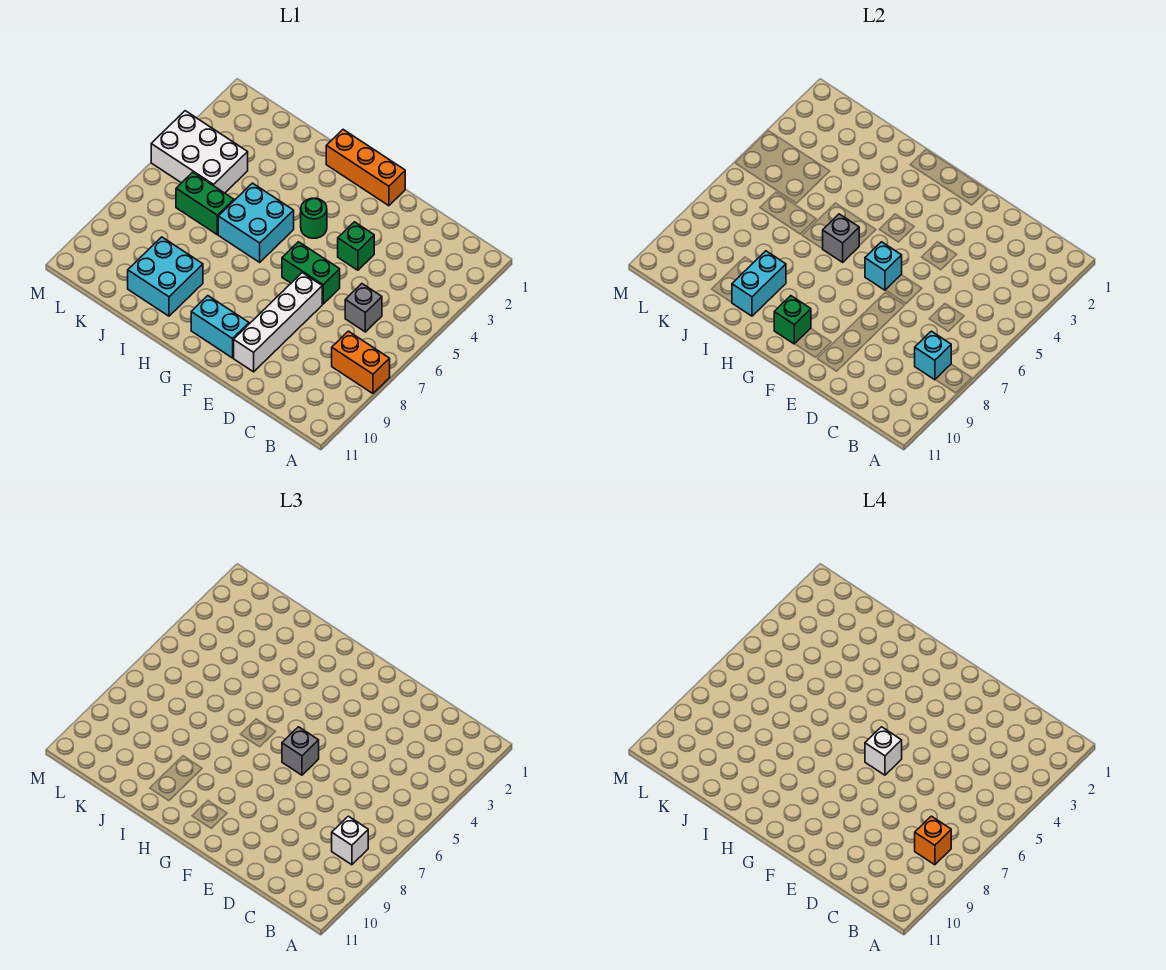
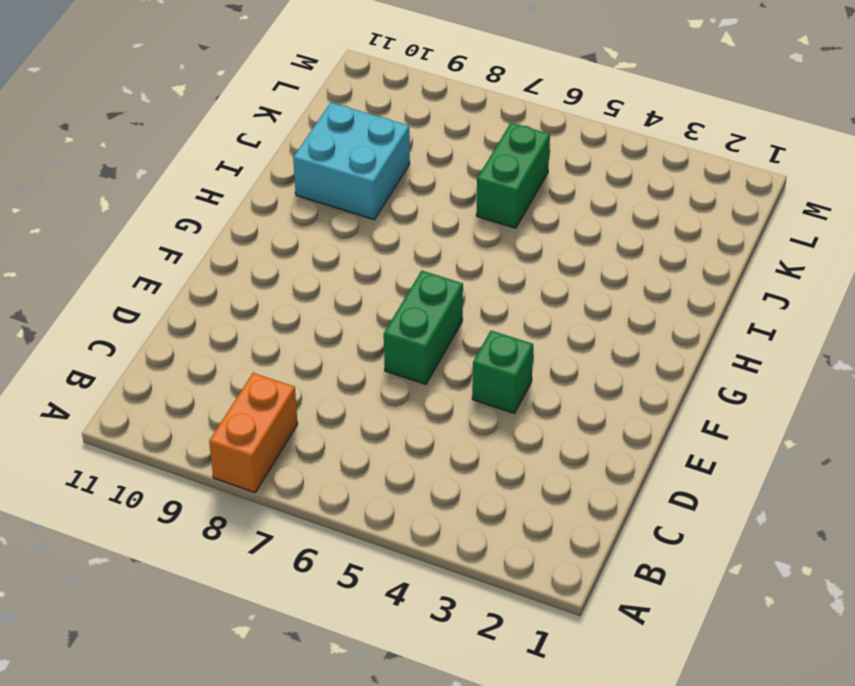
none -> grey brick C6 level 1
none -> white brick E7:E10 level 1
none -> orange brick F1:H1 level 1

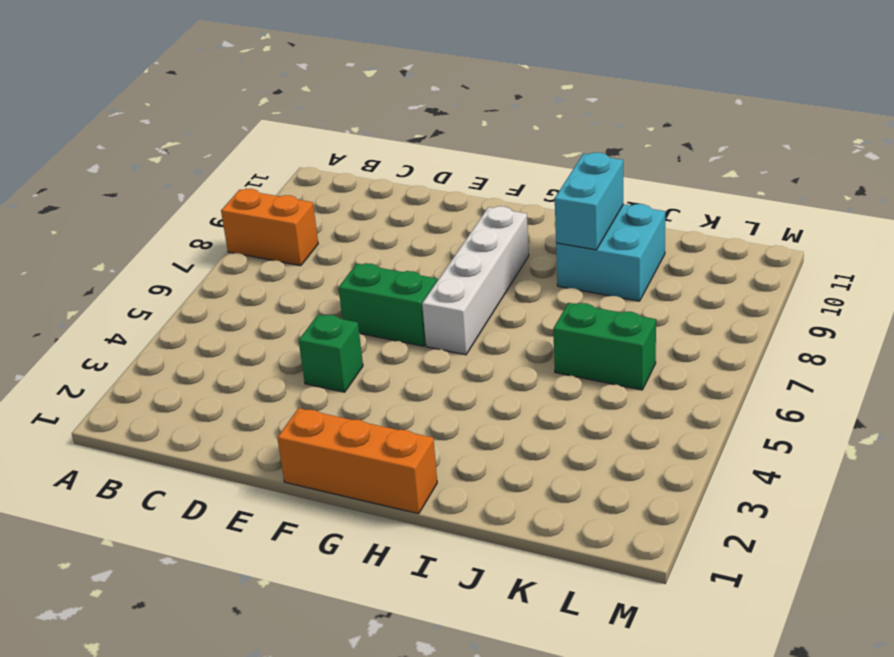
white brick G6:G9 level 1 -> white brick E7:E10 level 1
none -> grey brick C6 level 1
none -> cyan brick F10:G10 level 1
none -> green round brick G4 level 1

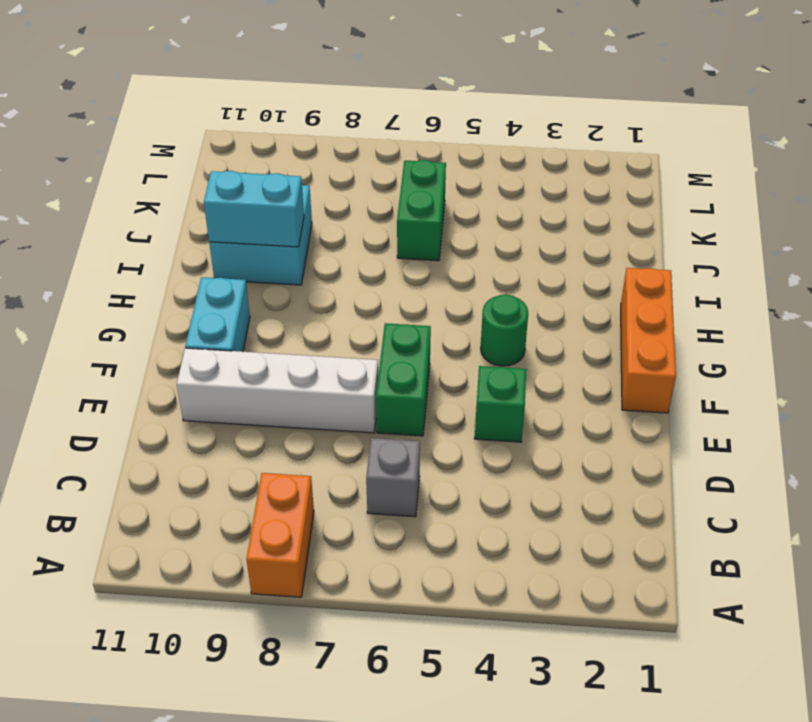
none -> cyan brick H5:I6 level 1
none -> white brick K4:M5 level 1
none -> cyan brick B8 level 2

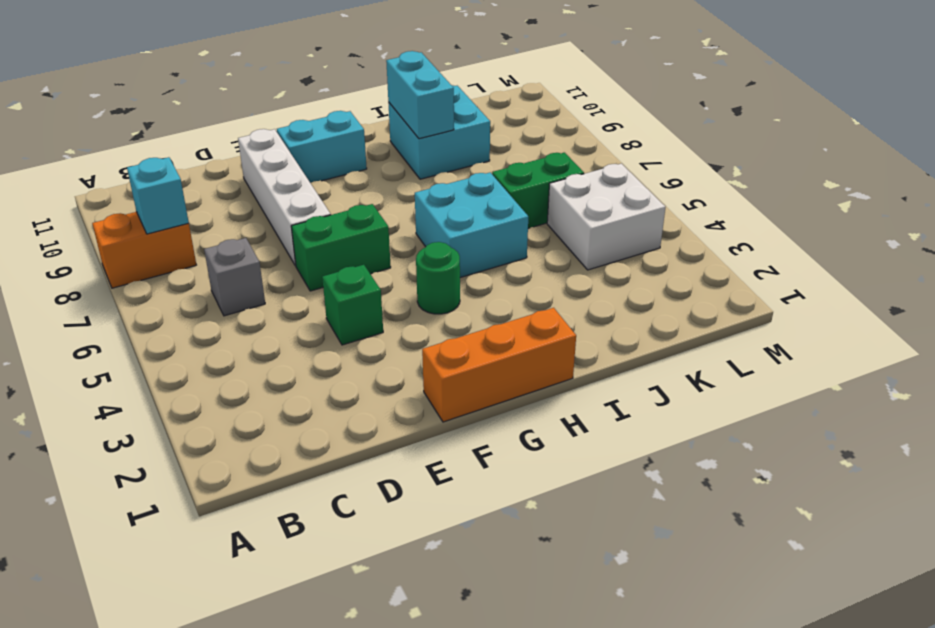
white brick K4:L5 level 1 -> white brick K4:M5 level 1
none -> cyan brick F6 level 2
none -> green brick G10 level 2
none -> grey brick H6 level 2

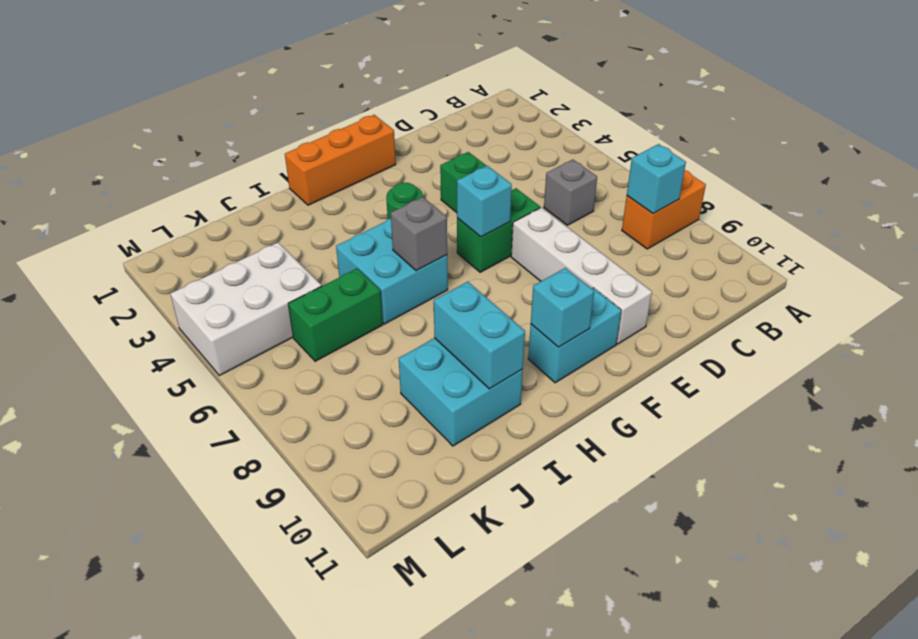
cyan brick G10 level 2 -> green brick G10 level 2
none -> white brick B8 level 3
none -> grey brick F6 level 3
none -> orange brick B8 level 4

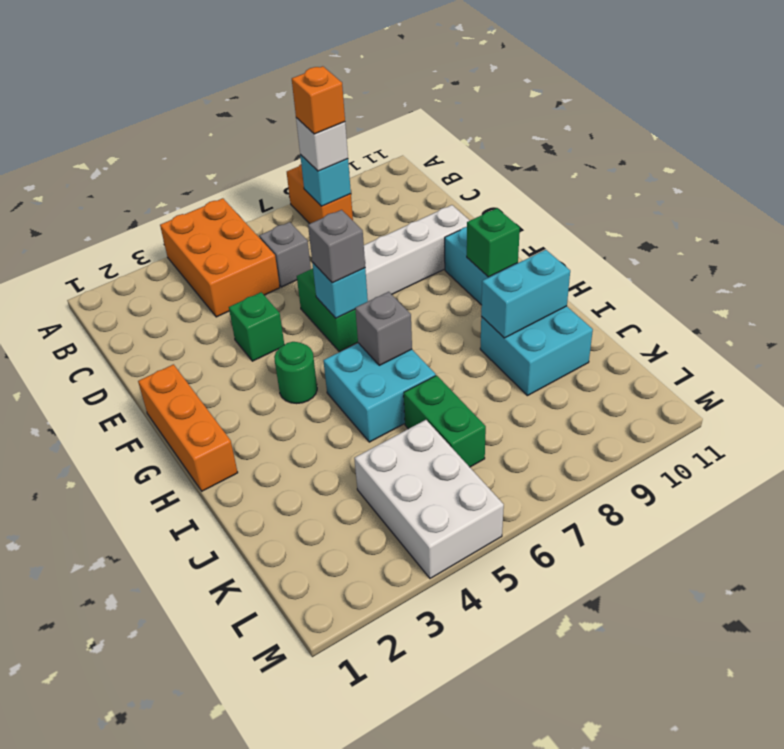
orange brick A4:C5 level 1 -> none
none -> white brick F6 level 4

